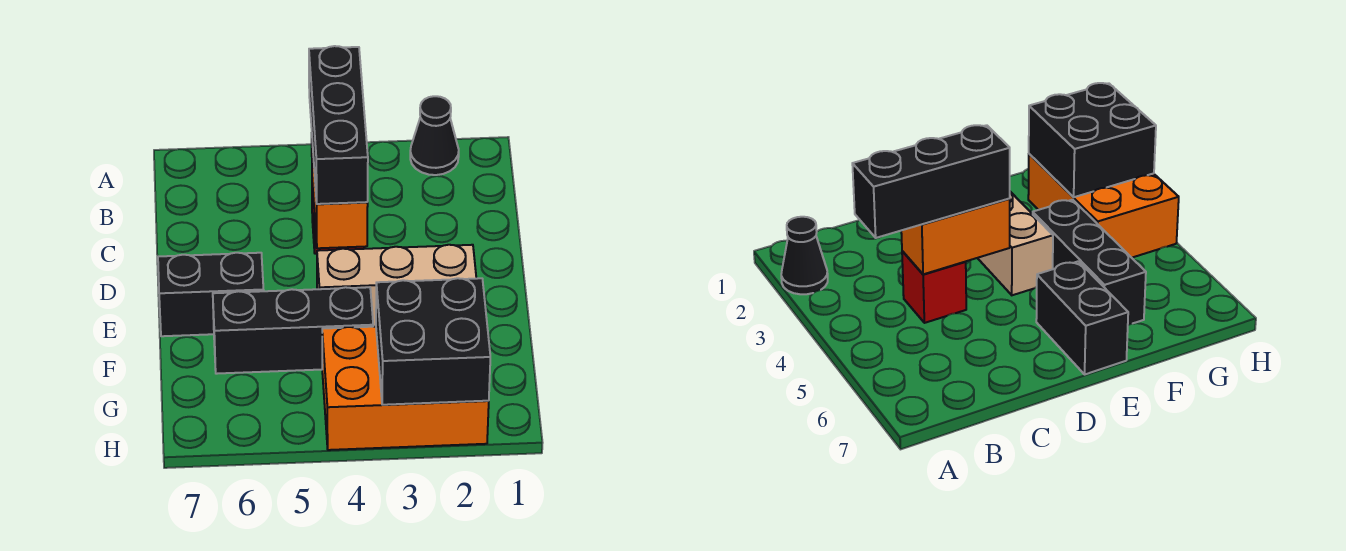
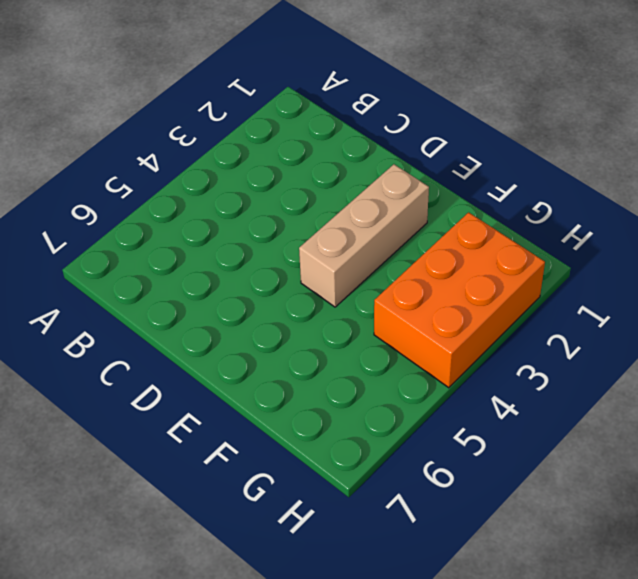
none -> black cone A2 level 1
none -> red brick C4 level 1

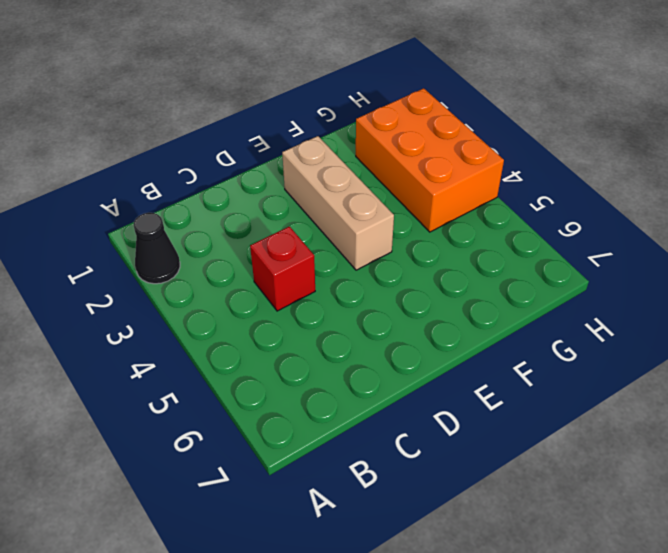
none -> black brick E6:E7 level 1
none -> black brick F4:F6 level 1

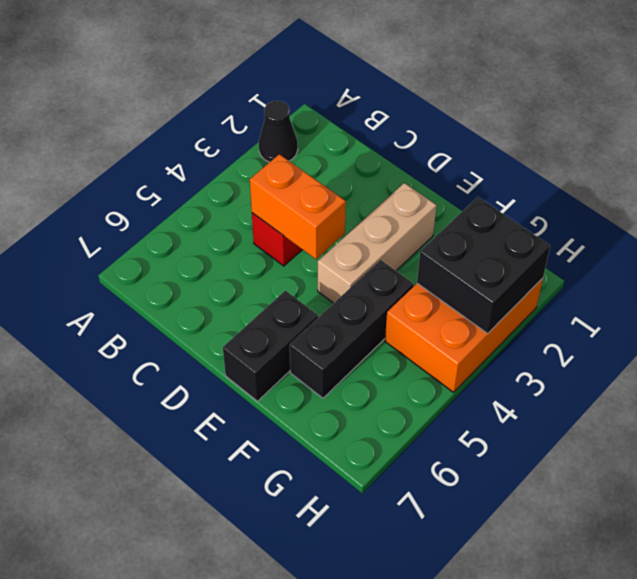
none -> black brick B4:D4 level 3

